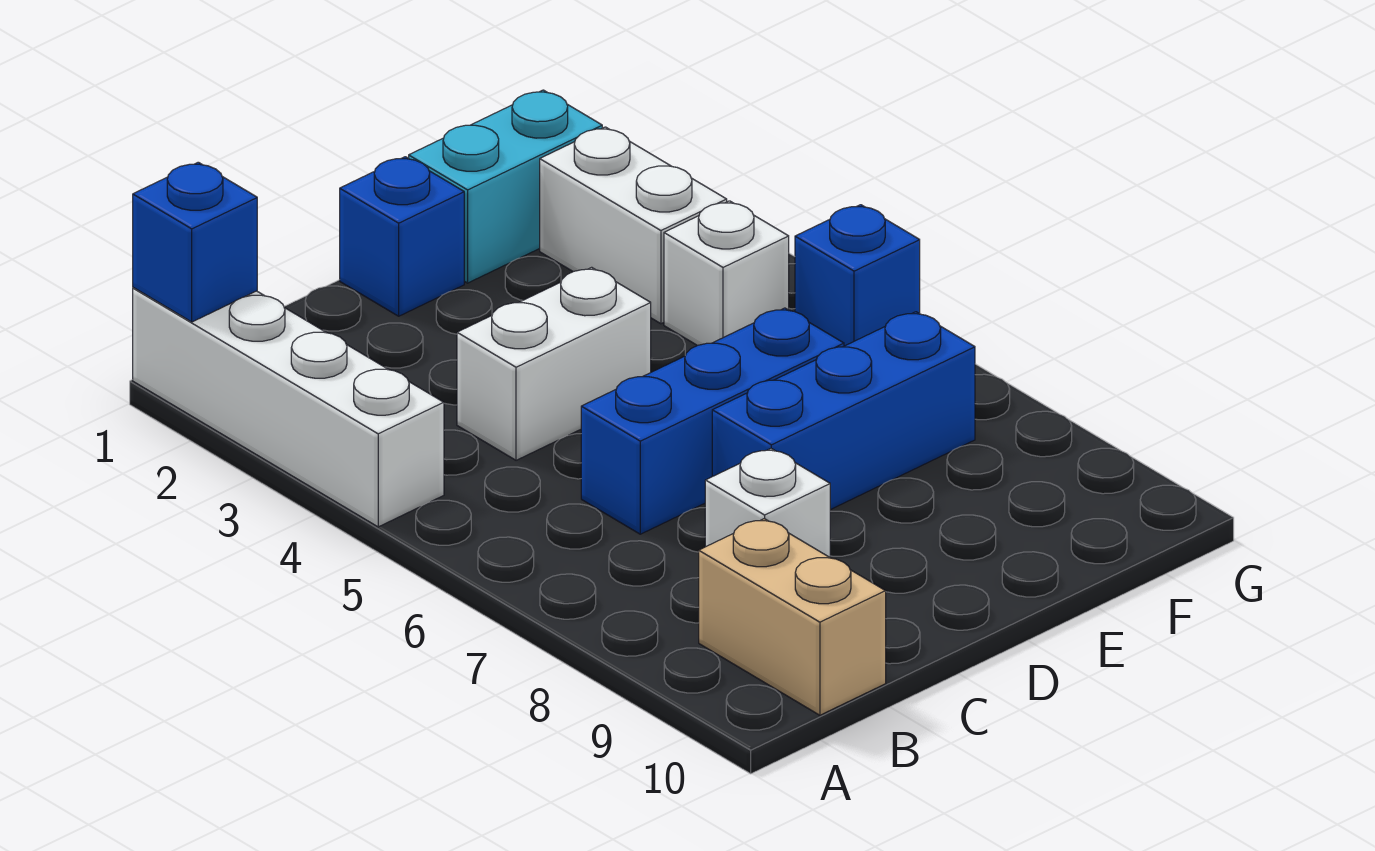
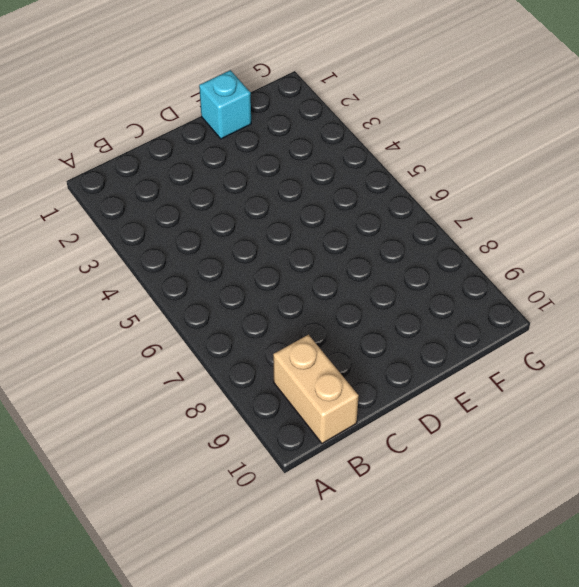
cyan brick E1 level 1 -> cyan brick E1:F1 level 1
none -> white brick A1:A4 level 1
none -> white brick C4:D4 level 1
none -> blue brick C6:E6 level 1

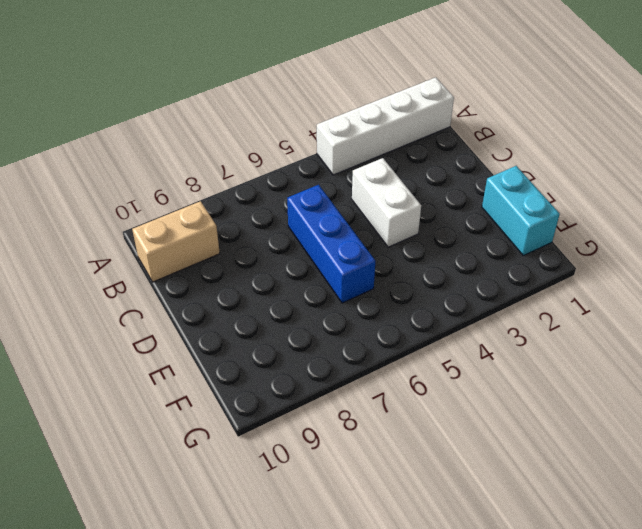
none -> white brick C8 level 1
none -> blue brick D1 level 1
none -> blue brick D7:F7 level 1

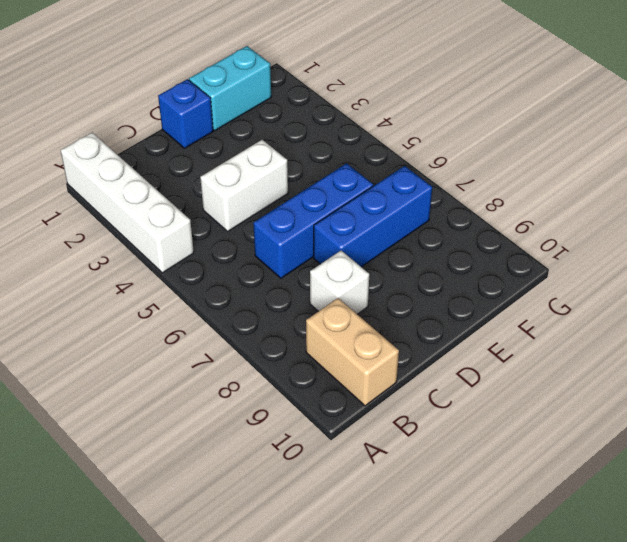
none -> white brick F2:F3 level 1
none -> white brick F4 level 1
none -> blue brick G5 level 1

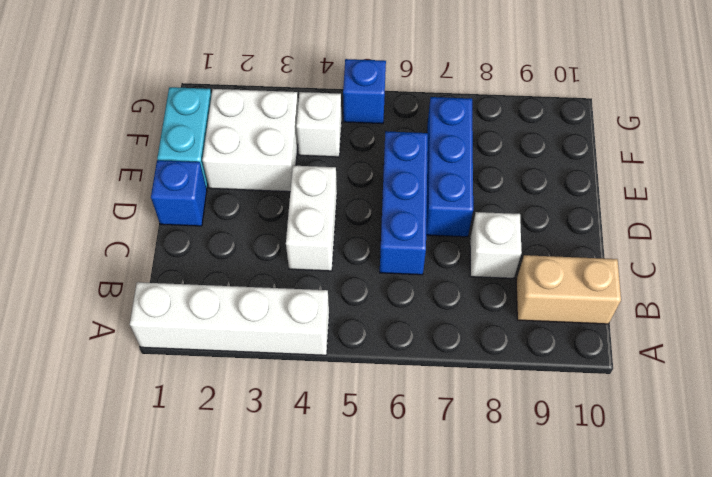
white brick E2:F3 level 1 -> white brick F2:F3 level 1
none -> blue brick A1 level 2

